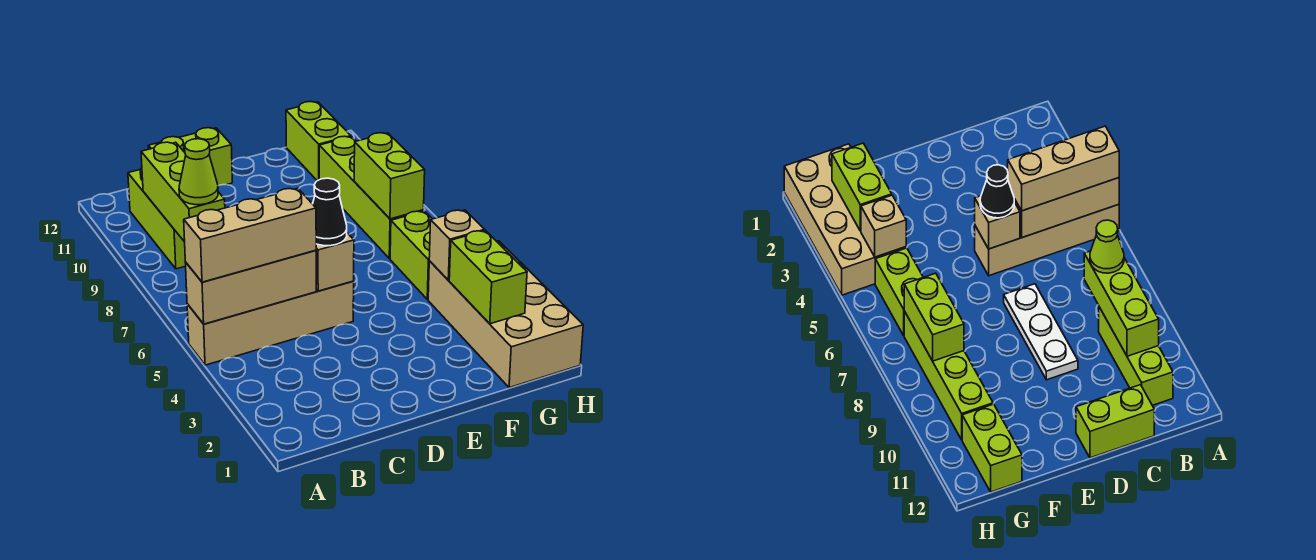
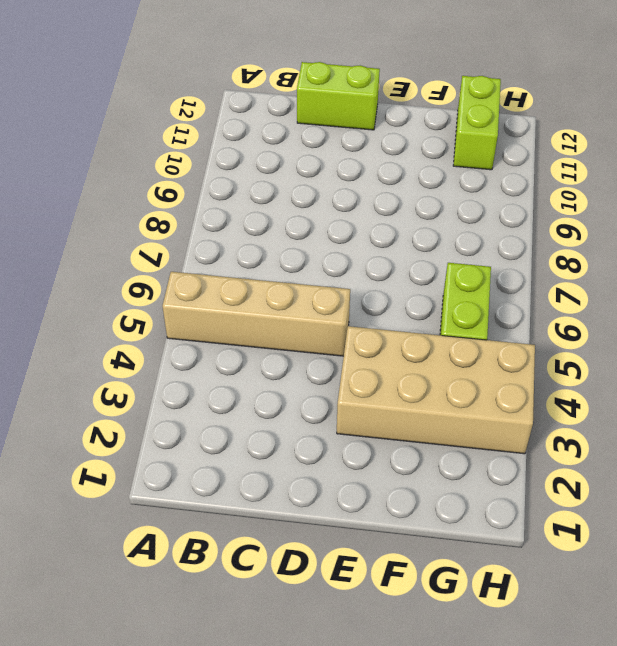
tan brick E3:H4 level 1 -> tan brick G1:H4 level 1
none -> lime brick B9:B11 level 1
none -> white plate D7:D9 level 1
none -> lime brick G7:G10 level 1

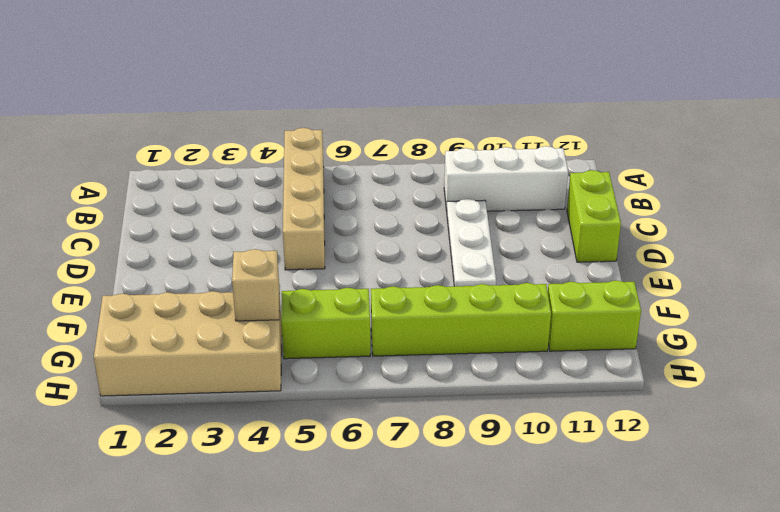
white brick B9:B11 level 1 -> lime brick B9:B11 level 1
white plate C9:E9 level 1 -> white plate D7:D9 level 1
none -> tan brick A5:C5 level 2
none -> lime brick B8:B10 level 2
none -> tan brick D5 level 2

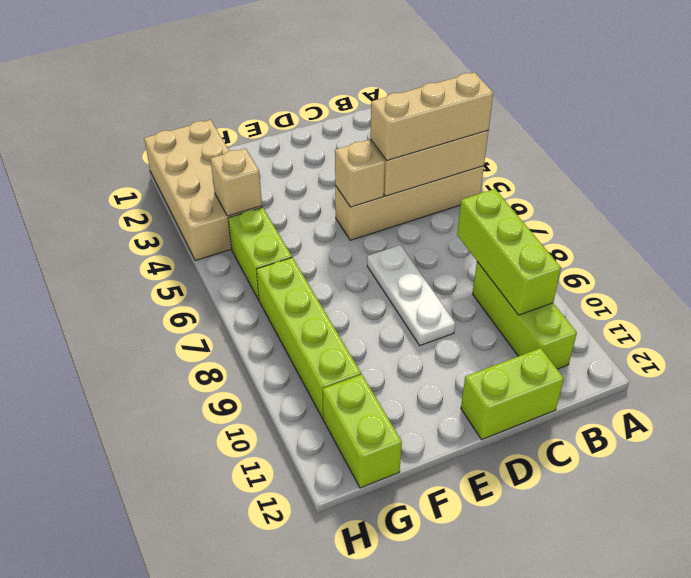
none -> lime brick G2:G3 level 2
none -> lime brick G7:G8 level 2
none -> lime cone B8 level 3

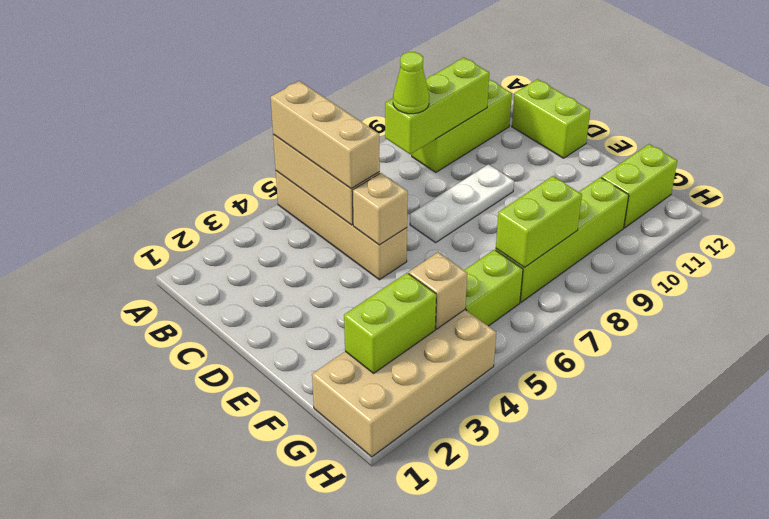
none -> black cone D5 level 3

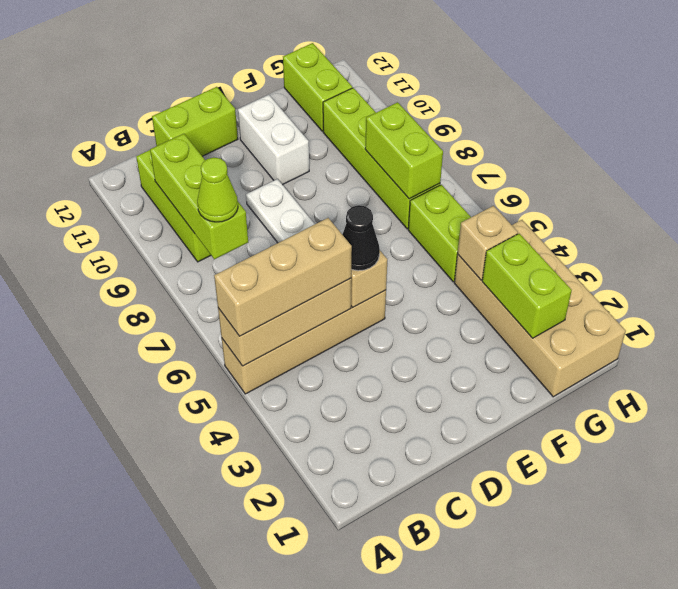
white brick E10:E11 level 1 -> none

